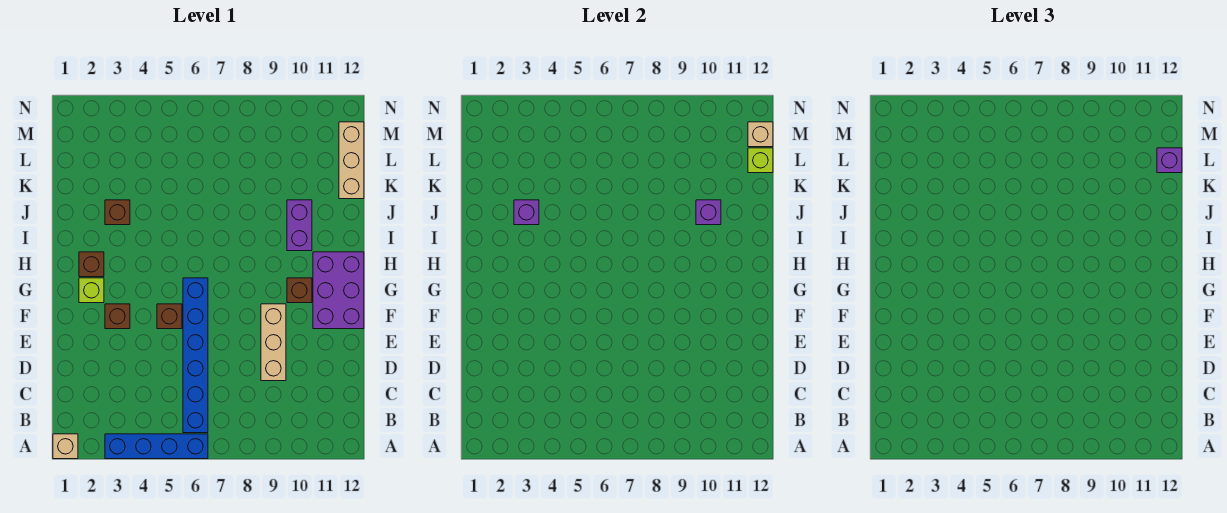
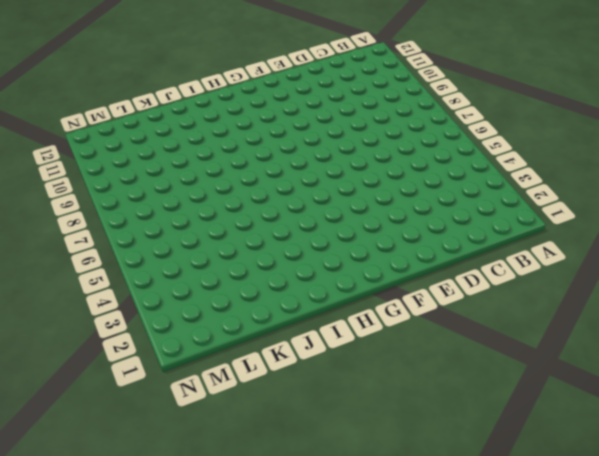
none -> tan brick A1 level 1
none -> blue brick A3:A6 level 1
none -> blue brick B6:G6 level 1

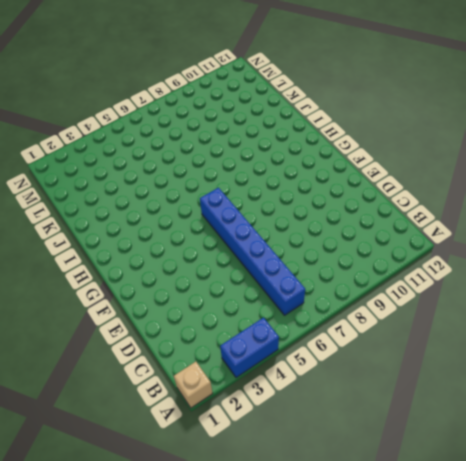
blue brick A3:A4 level 1 -> blue brick A3:A6 level 1
none -> tan brick D9:F9 level 1
none -> brown brick F3 level 1
none -> brown brick F5 level 1

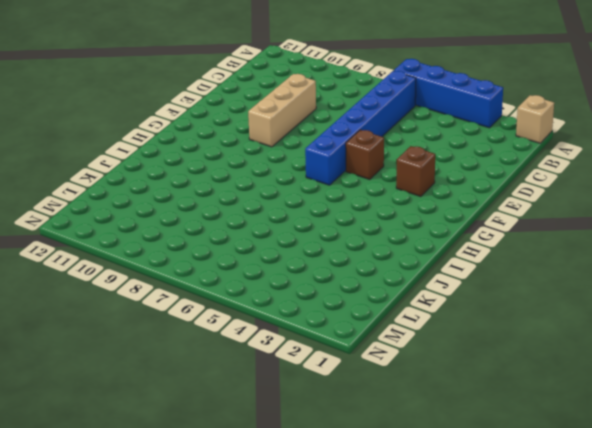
none -> purple brick F11:H12 level 1
none -> lime brick G2 level 1
none -> brown brick G10 level 1

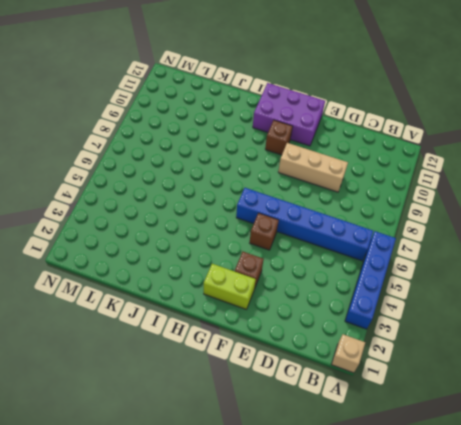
lime brick F2:G2 level 1 -> lime brick G2 level 1
none -> brown brick H2 level 1
none -> purple brick I10:J10 level 1
none -> brown brick J3 level 1

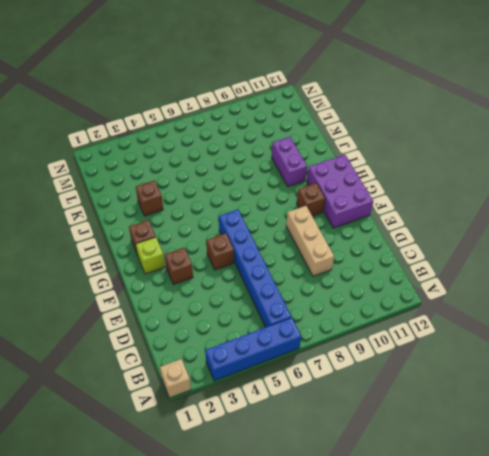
none -> tan brick K12:M12 level 1
none -> purple brick J3 level 2
none -> purple brick J10 level 2

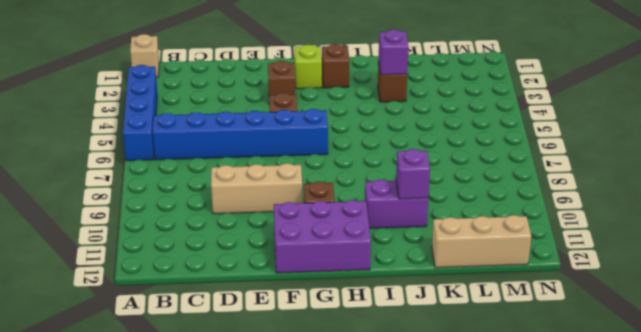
none -> lime brick L12 level 2
none -> tan brick M12 level 2
none -> purple brick L12 level 3

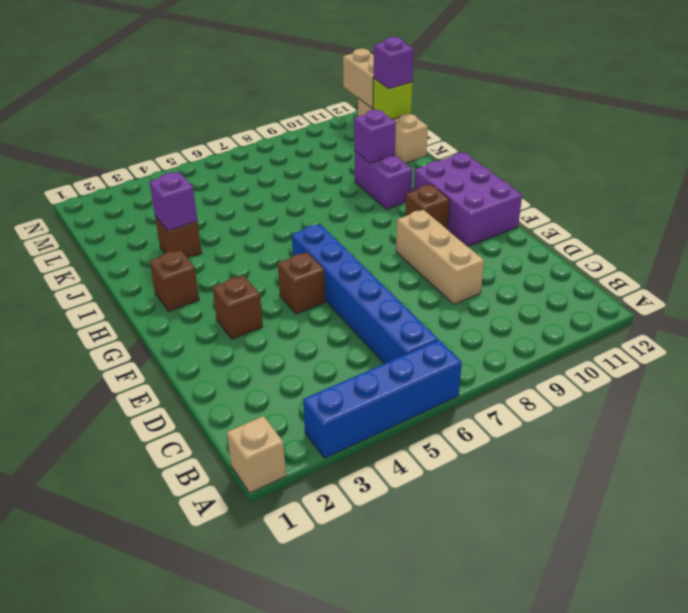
tan brick M12:N12 level 2 -> tan brick M12 level 2
none -> lime brick G2 level 1

